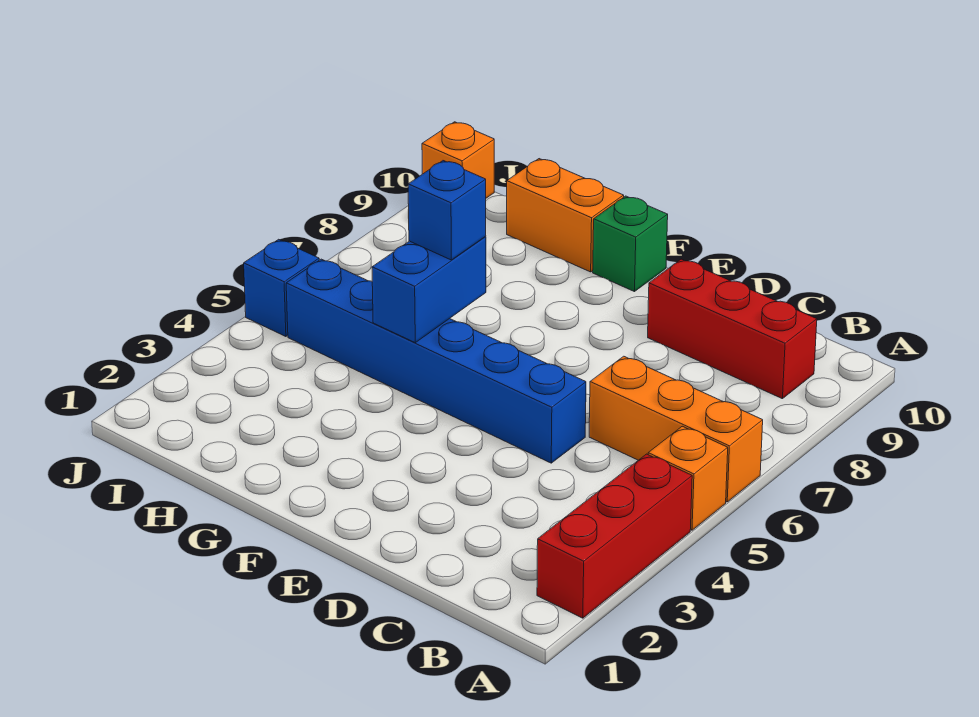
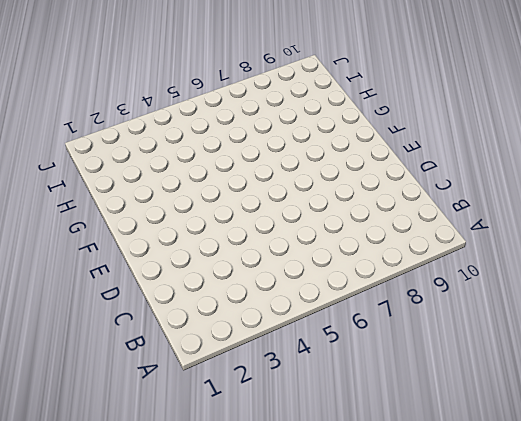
none -> red brick A2:A4 level 1
none -> orange brick A5 level 1

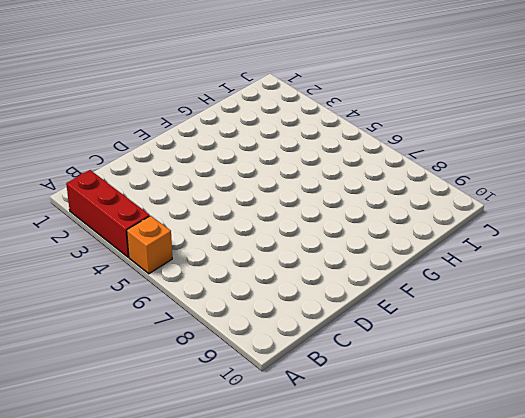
none -> orange brick A6:C6 level 1
none -> red brick B9:D9 level 1

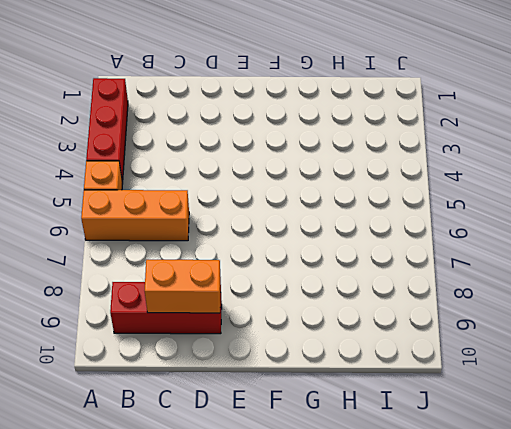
orange brick C9:D9 level 2 -> orange brick G10:H10 level 1
none -> blue brick D5:I5 level 1
none -> green brick F10 level 1

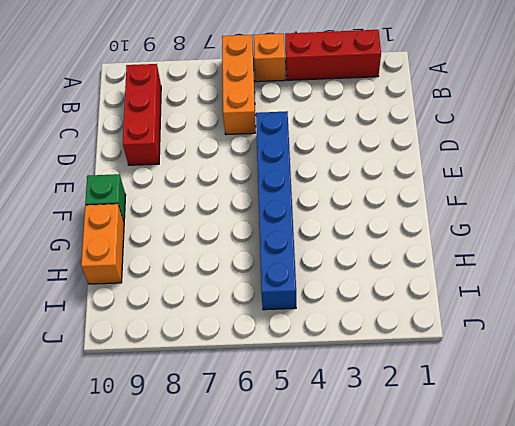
none -> blue brick J5 level 1
none -> orange brick J10 level 1

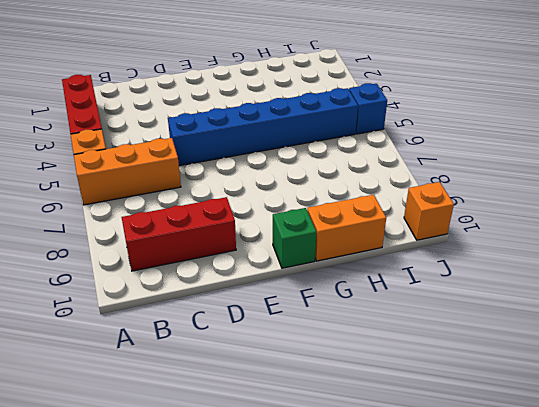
none -> blue brick G5:G6 level 2
none -> blue brick G6 level 3

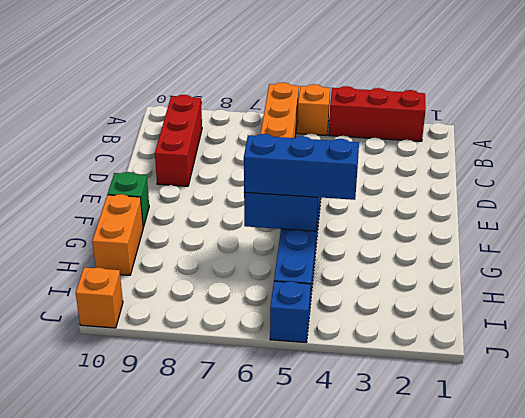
blue brick G4:G6 level 3 -> blue brick G6 level 3

